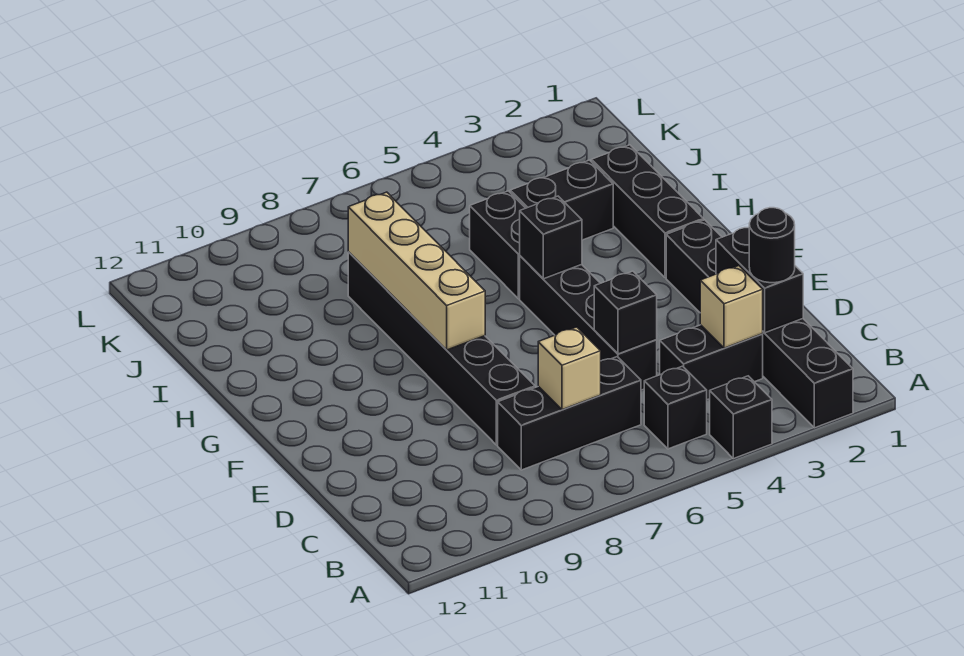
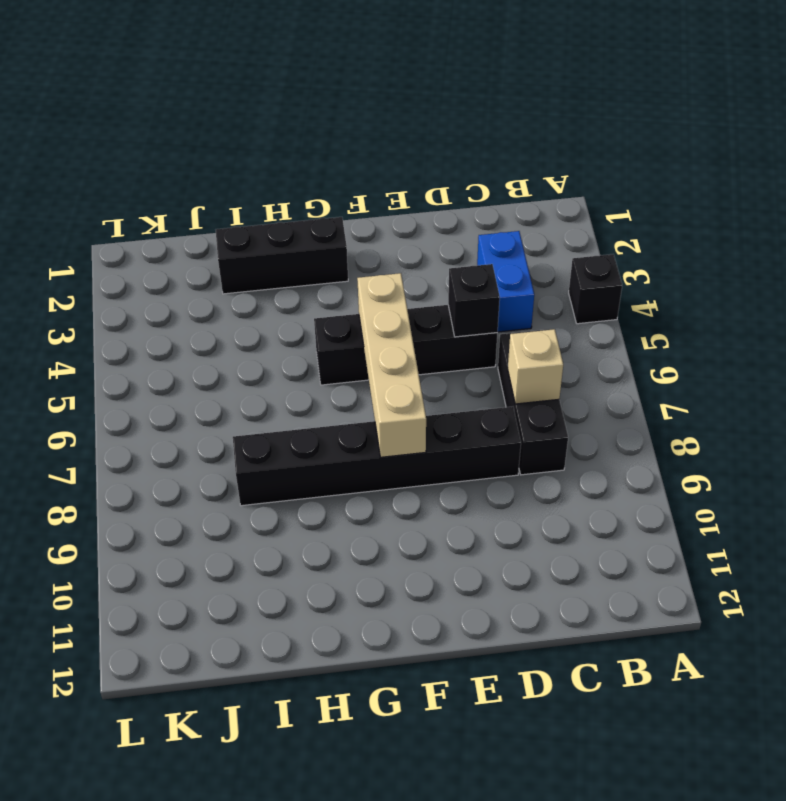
blue brick C3:C4 level 1 -> black brick C3:C4 level 1
tan brick F5:F8 level 2 -> tan brick F8:I8 level 2
none -> black brick A2:F2 level 1
none -> black brick B5 level 1
none -> black brick H5:I5 level 1

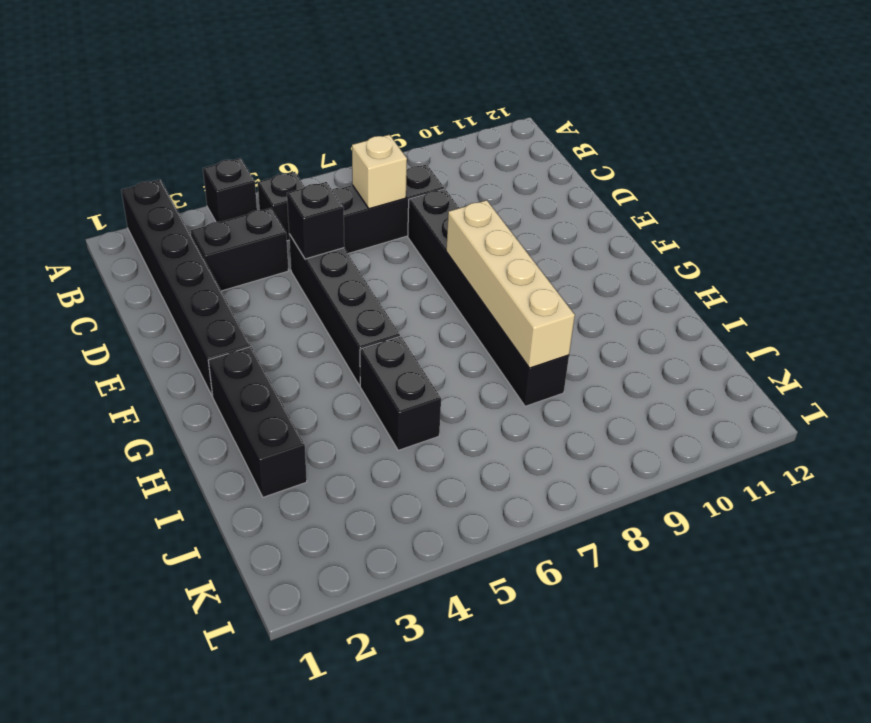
none -> black brick I3:I4 level 1
none -> black brick C2:D2 level 2
none -> tan brick C3 level 2

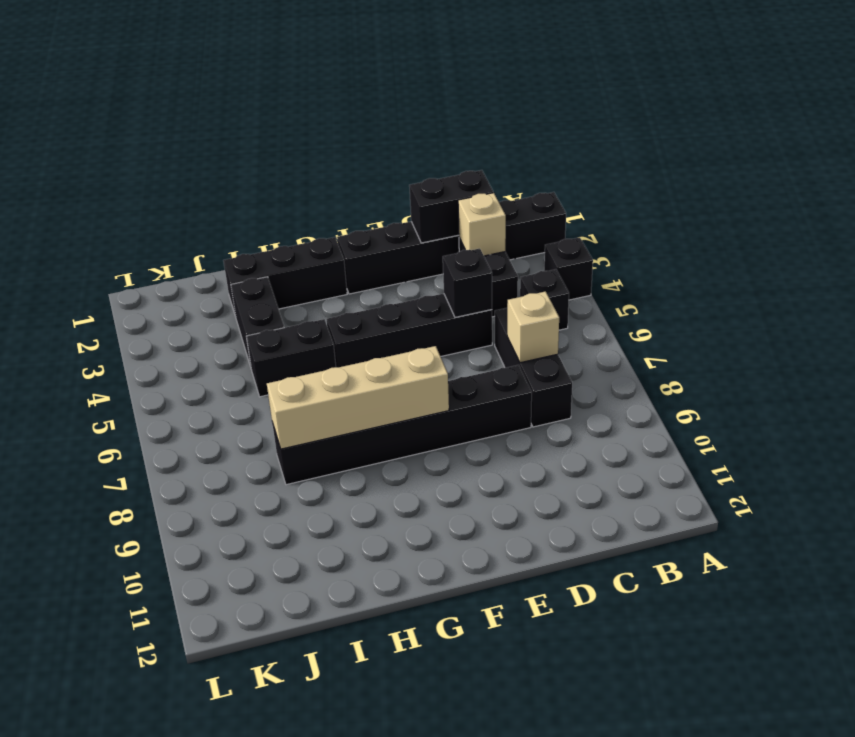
none -> black brick G5 level 2
none -> black round brick C2 level 3

